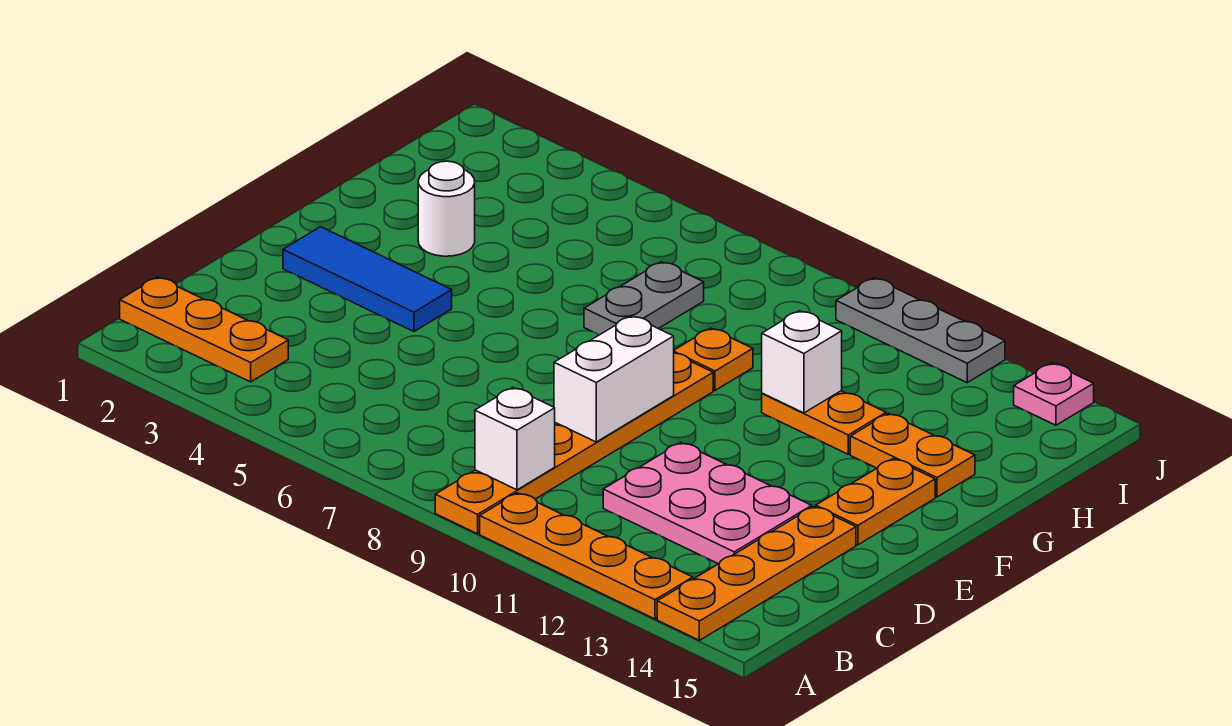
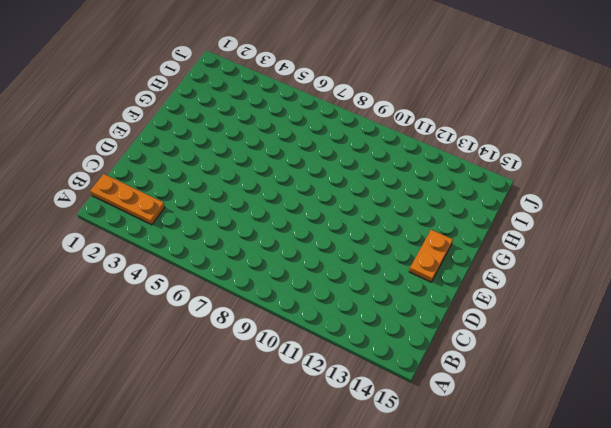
none -> orange plate A9:F9 level 1
none -> orange plate A10:A13 level 1
none -> orange plate A14:D14 level 1

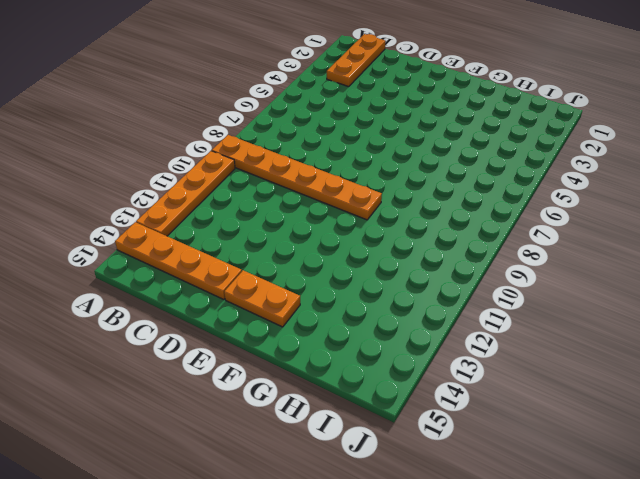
none -> pink plate C11:D13 level 1
none -> blue tile E2:E4 level 1
none -> white round brick G3 level 1

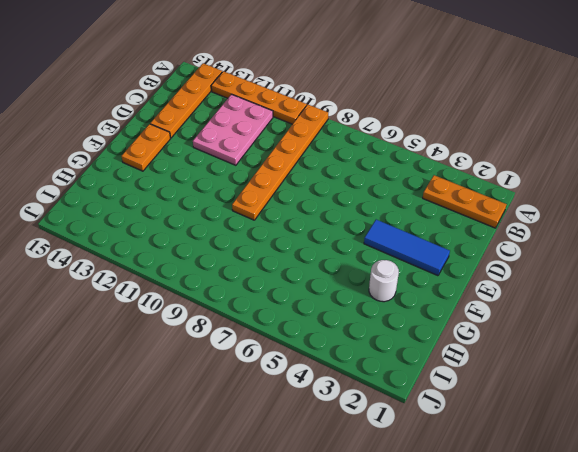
pink plate B11:D12 level 1 -> pink plate C11:D13 level 1
none -> grey plate G7:H7 level 1
none -> orange plate G9 level 1
none -> orange plate G11:G12 level 1

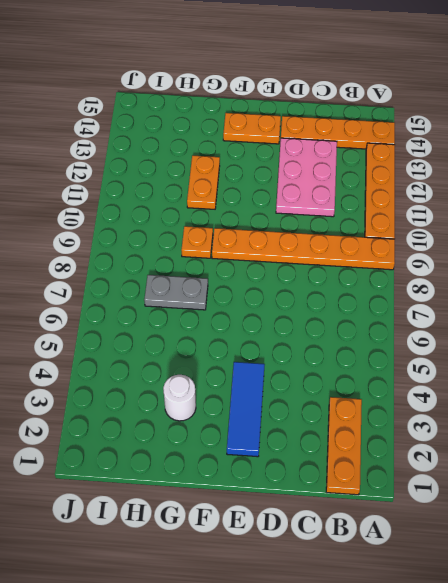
none -> orange plate G13:G14 level 1
none -> grey plate J10:J12 level 1
none -> pink plate J14 level 1

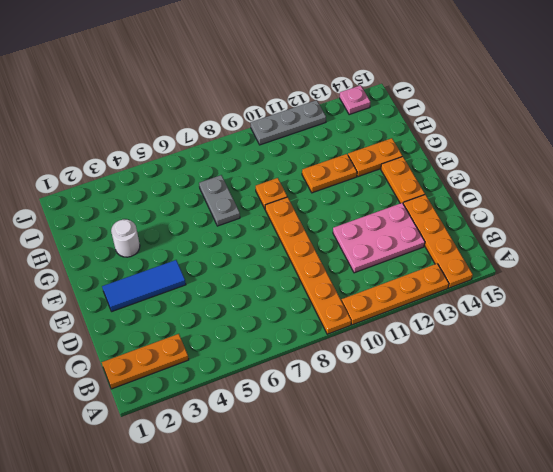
none -> white brick B9 level 2
none -> white brick D9:E9 level 2
none -> white brick G11 level 2

